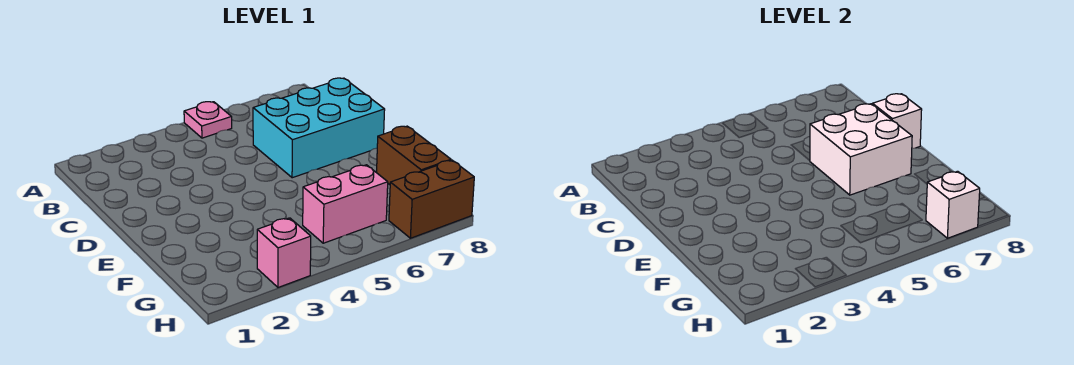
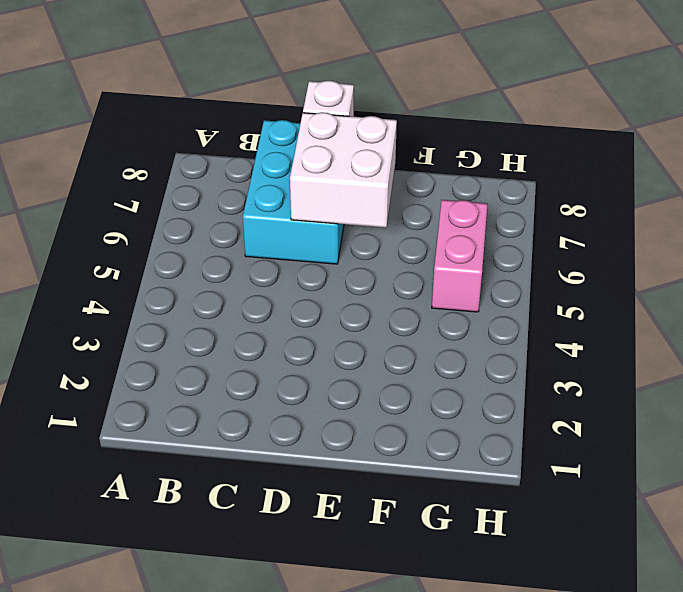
none -> pink plate A5 level 1
none -> brown brick F8:G8 level 1

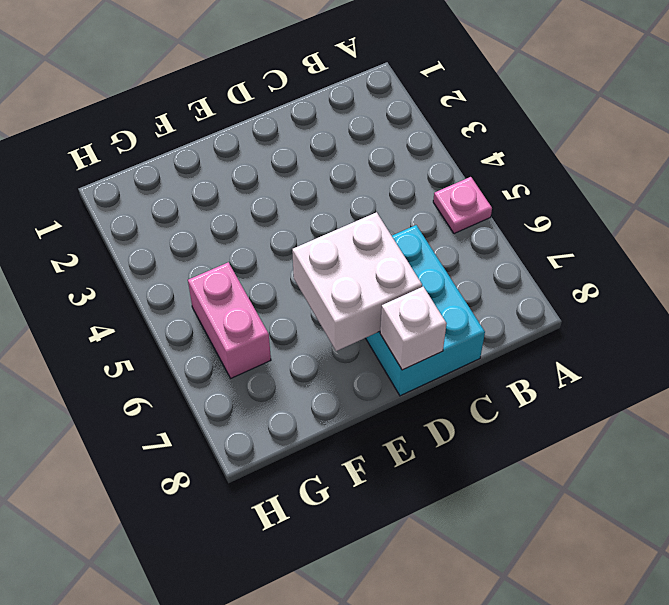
none -> brown brick F8:G8 level 1
none -> pink brick H3 level 1

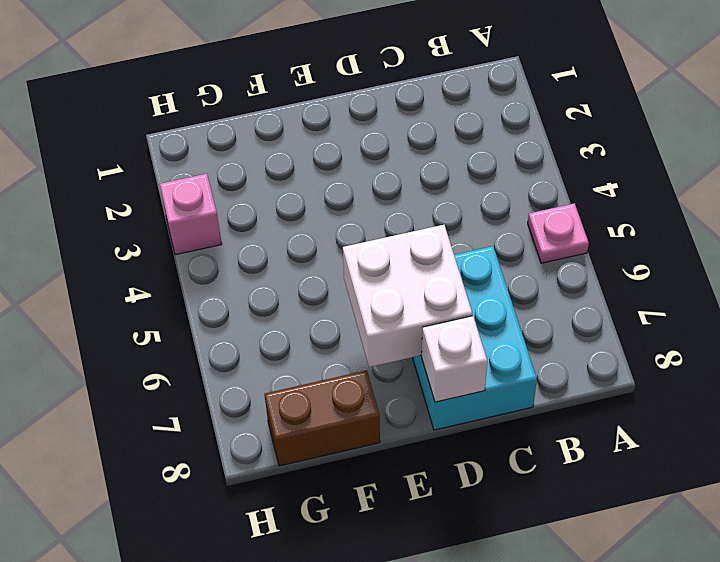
none -> pink brick G5:G6 level 1
none -> brown brick H7:H8 level 1

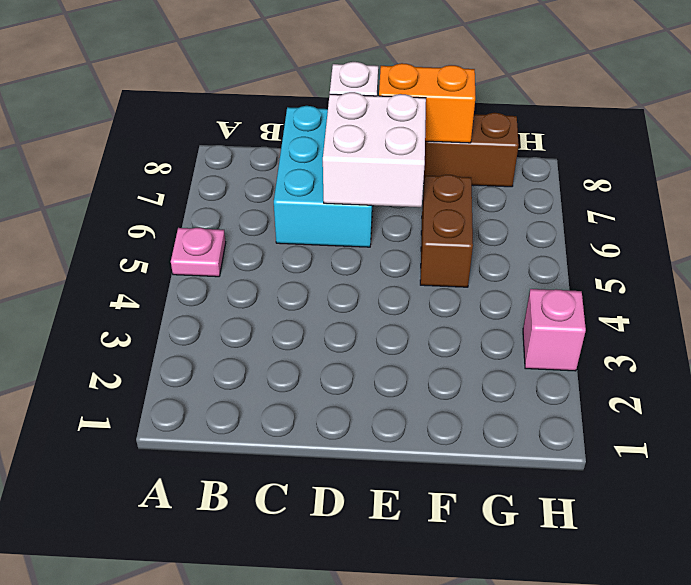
orange brick E8:F8 level 2 -> none
brown brick F5:F6 level 1 -> brown brick H7:H8 level 1
none -> pink brick G5:G6 level 1
none -> white brick H7 level 2

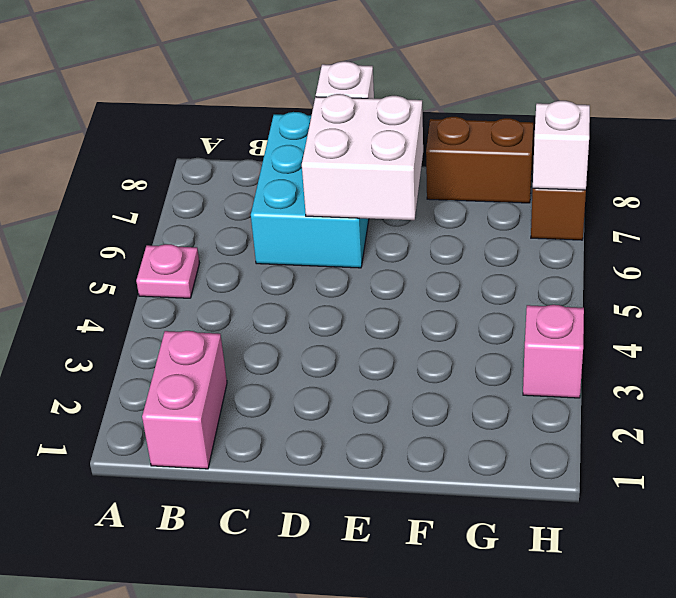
pink brick B1:B2 level 1 -> pink brick G5:G6 level 1

